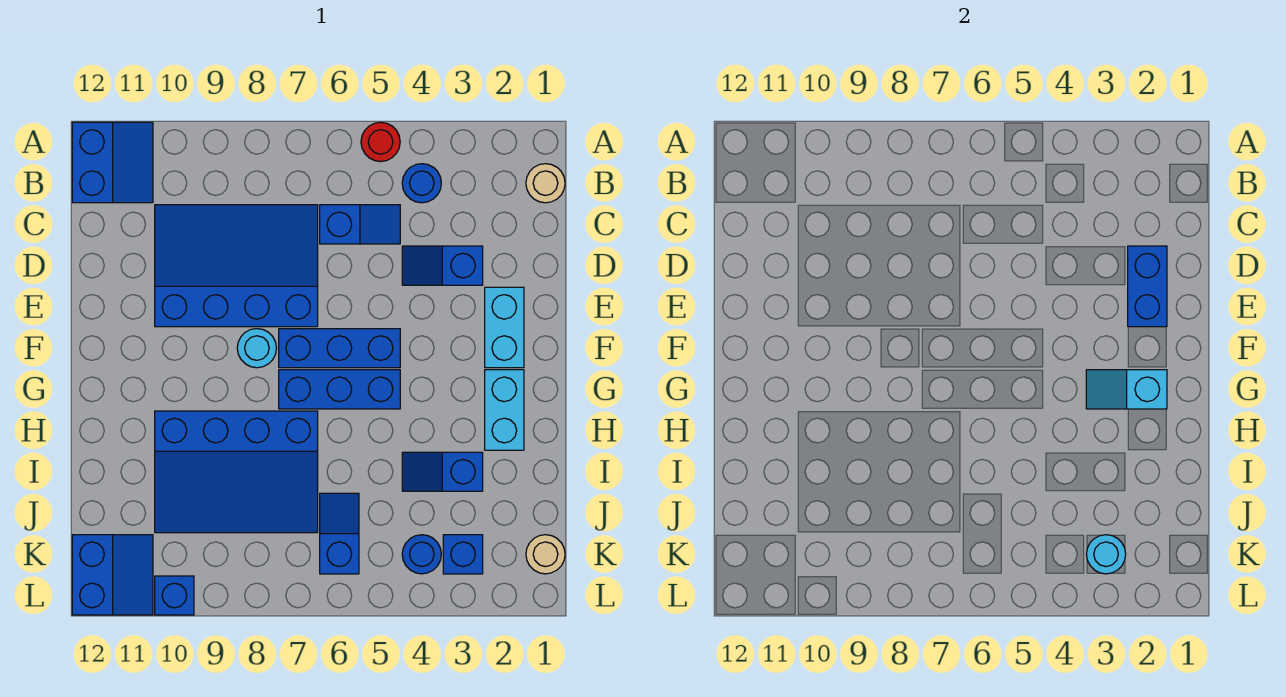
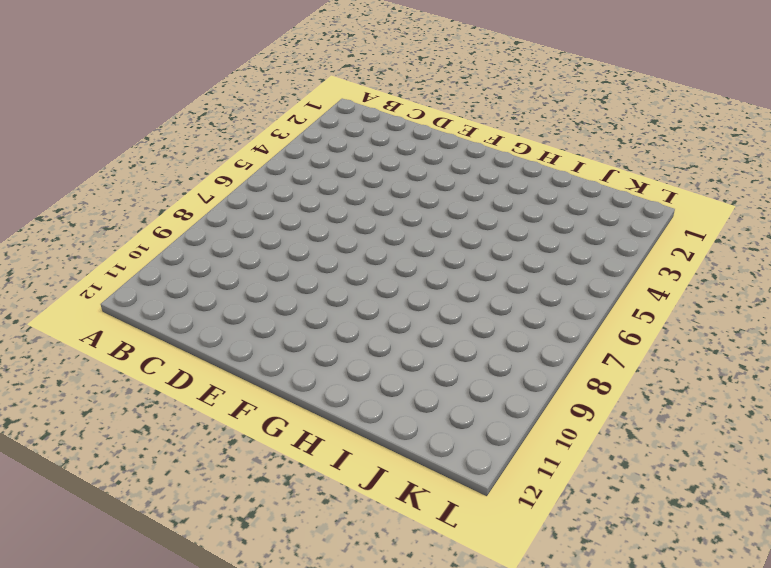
none -> red round brick A5 level 1
none -> blue slope A11:B12 level 1 top 12
none -> tan round brick B1 level 1

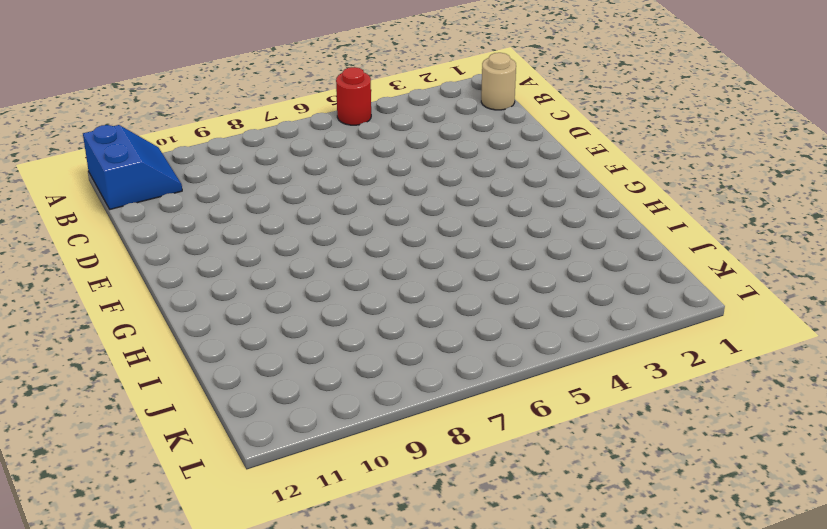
none -> blue round brick B4 level 1
none -> blue slope C5:C6 level 1 top 6
none -> blue slope C7:E10 level 1 top E

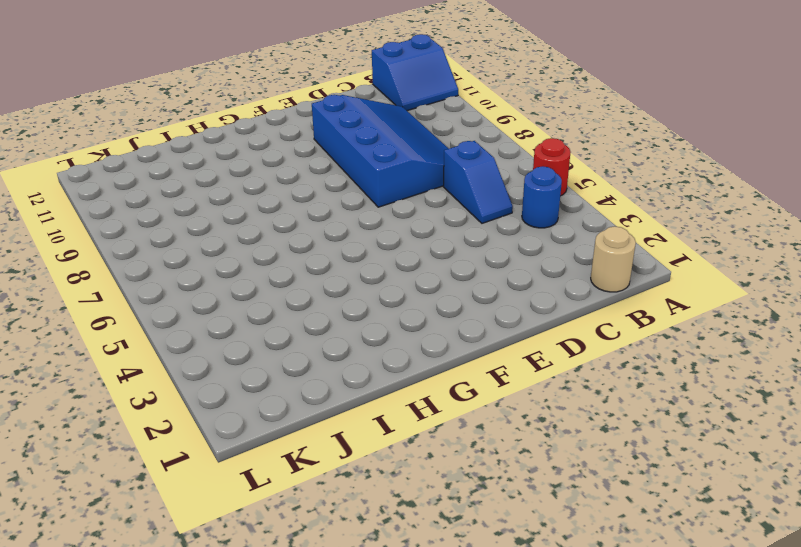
none -> blue slope D3:D4 level 1 top 3
none -> cyan brick E2:F2 level 1
none -> blue brick F5:F7 level 1

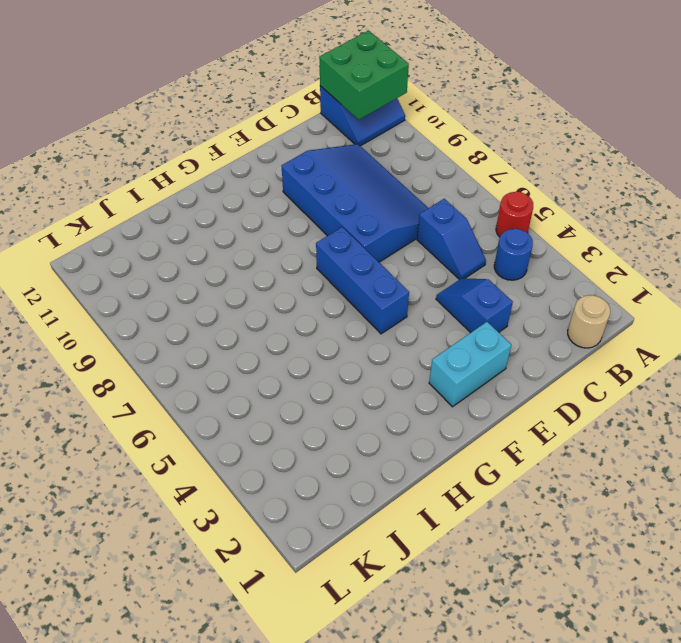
green brick A11:B12 level 2 -> none
none -> cyan round brick F8 level 1
none -> cyan brick G2:H2 level 1
none -> blue brick G5:G7 level 1

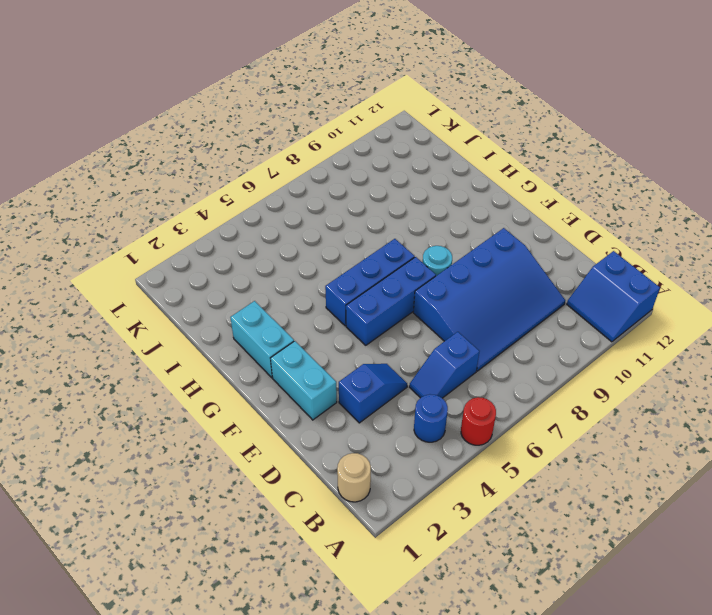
none -> blue slope H7:J10 level 1 top H
none -> blue slope I3:I4 level 1 top 3
none -> blue slope J6:K6 level 1 top K

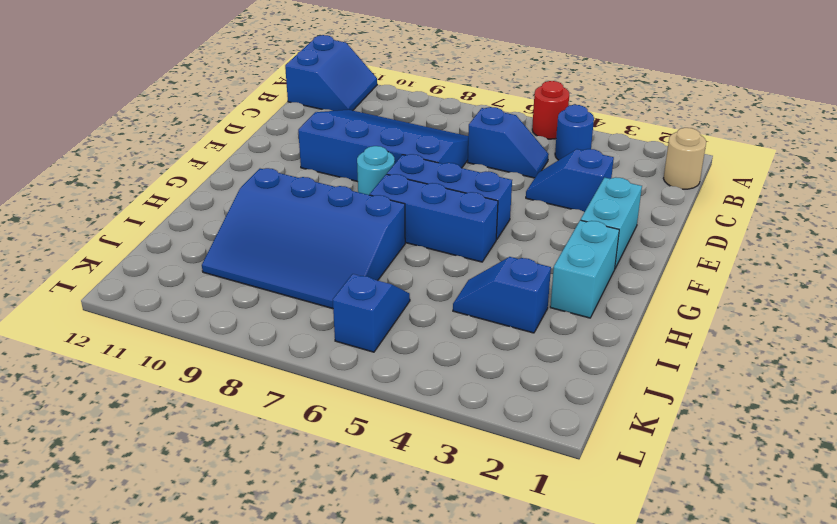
none -> tan round brick K1 level 1
none -> blue brick K3 level 1
none -> blue round brick K4 level 1

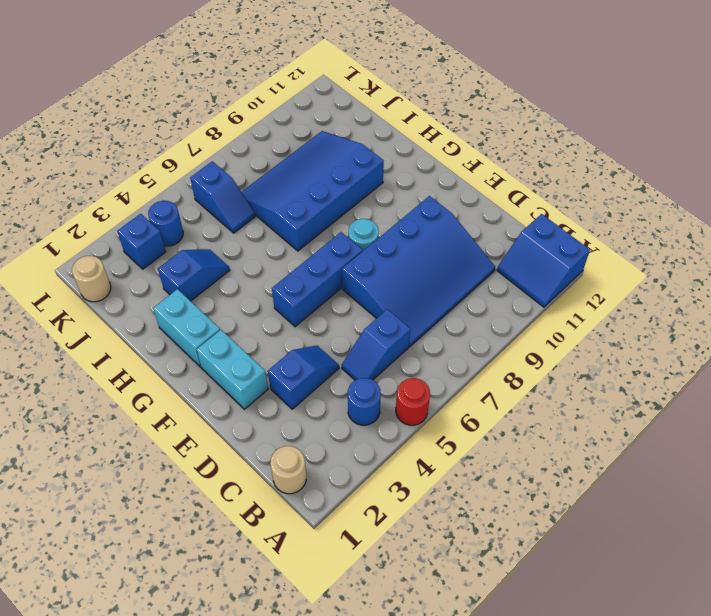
none -> blue brick G5:G7 level 1
none -> blue slope K11:L12 level 1 top 12
none -> blue brick L10 level 1

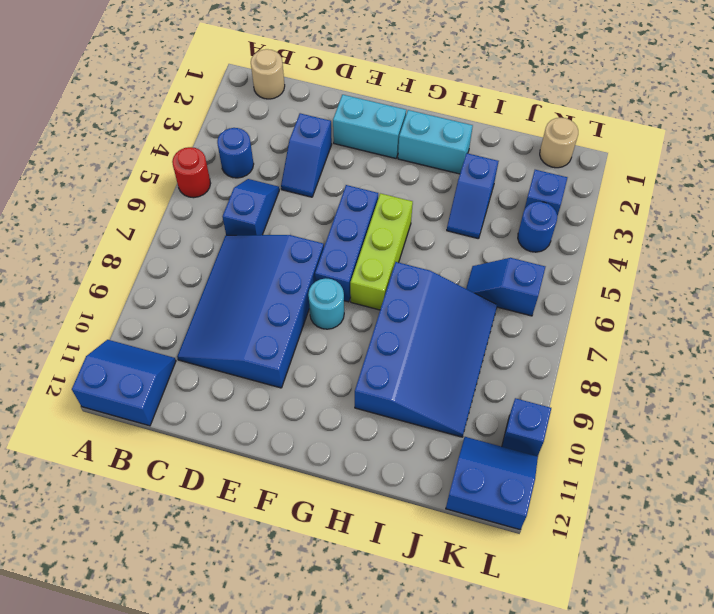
lime brick G5:G7 level 1 -> blue brick G5:G7 level 1
none -> blue brick D2:E2 level 2
none -> cyan slope G2:G3 level 2 top 2
none -> cyan round brick K3 level 2

